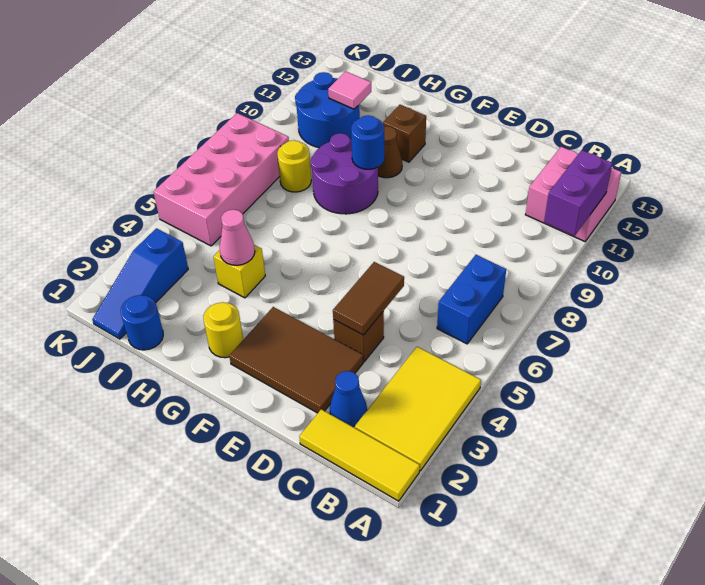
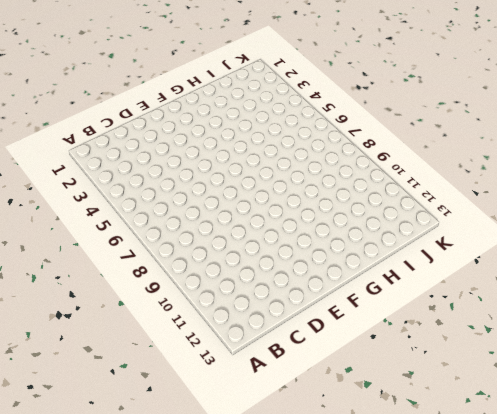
none -> yellow tile A1:C1 level 1
none -> yellow tile A2:B4 level 1
none -> pink brick A11:B12 level 1

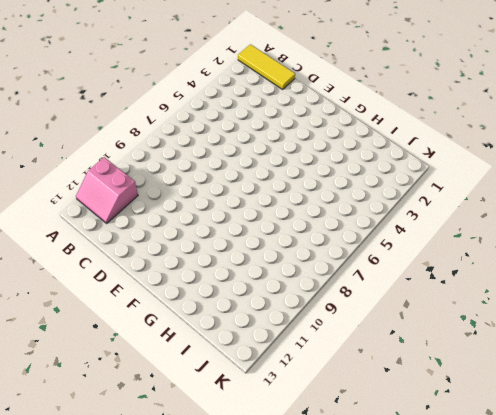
pink slope A11:B12 level 1 top 11 -> pink brick A11:B12 level 1
none -> yellow tile A2:B4 level 1
none -> blue brick B6:B7 level 1
none -> blue cone C2 level 1

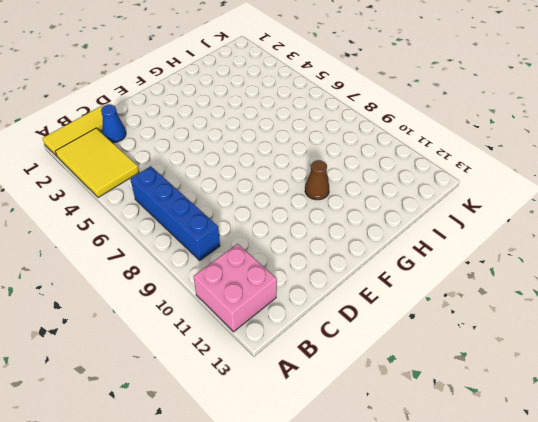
blue brick B6:B9 level 1 -> blue brick B6:B7 level 1
none -> brown tile D2:F3 level 1
none -> brown brick D4 level 1
none -> yellow round brick G2 level 1

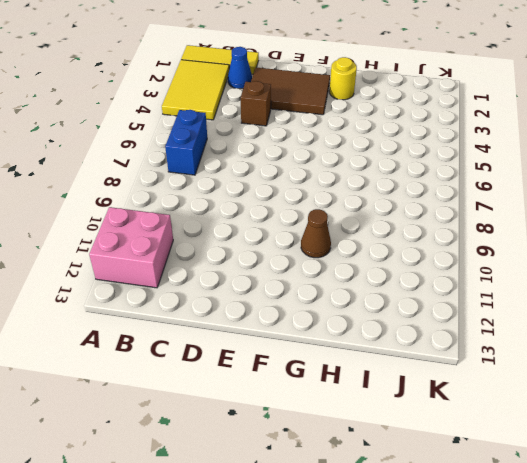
none -> purple round brick G8:H9 level 1
none -> brown brick G11 level 1
none -> yellow brick H4 level 1

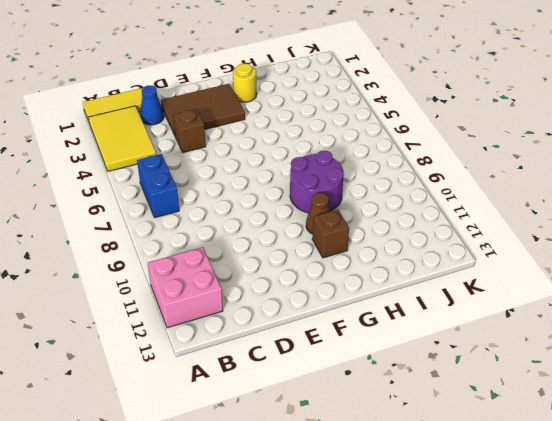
none -> yellow brick H4 level 1
none -> blue round brick I1 level 1
none -> yellow round brick I8 level 1

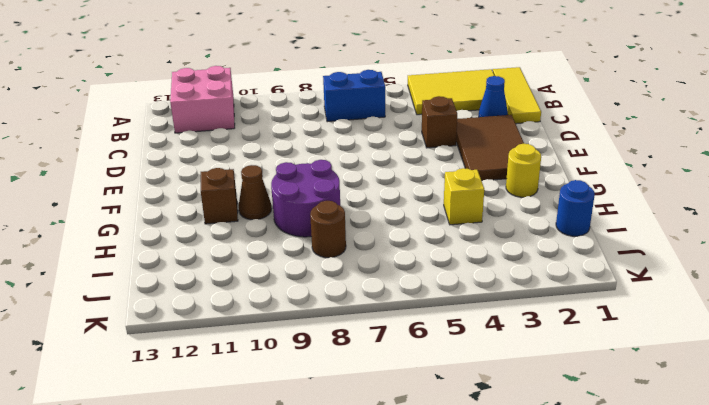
brown round brick I8 level 1 -> yellow round brick I8 level 1
none -> blue round brick I10:J11 level 1
none -> blue slope J1:J3 level 1 top 3
none -> pink brick J5:K8 level 1

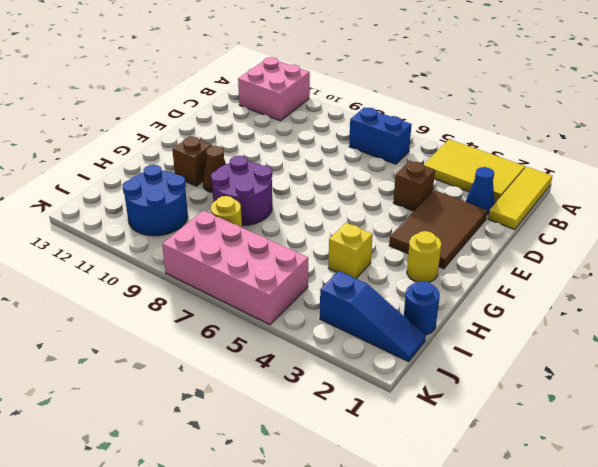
none -> purple brick A10:A11 level 2
none -> brown tile D4:D5 level 2
none -> blue round brick G9 level 2

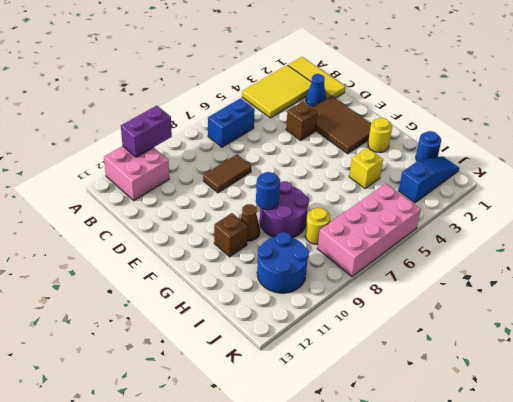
brown tile D8:D9 level 1 -> brown tile D4:D5 level 2
none -> pink cone H4 level 2
none -> pink tile I11 level 2

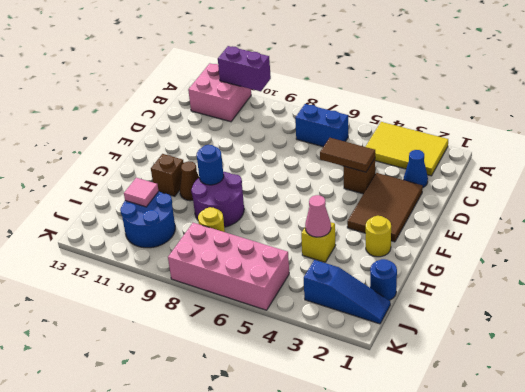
none -> yellow tile A1:C1 level 1

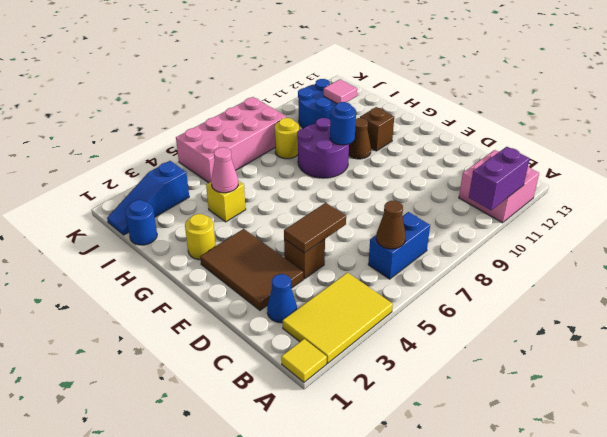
yellow tile A1 level 1 -> yellow tile A1:C1 level 1
brown cone B6 level 2 -> none

